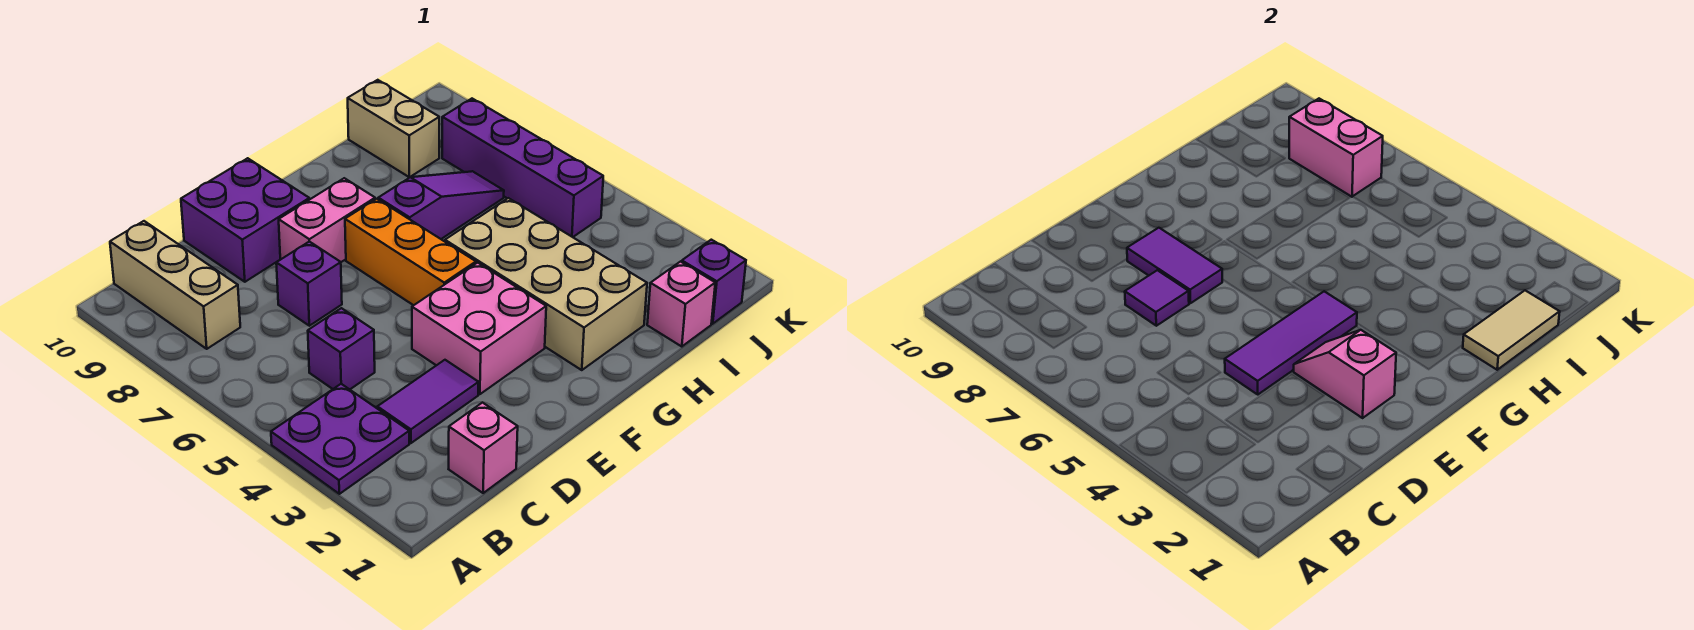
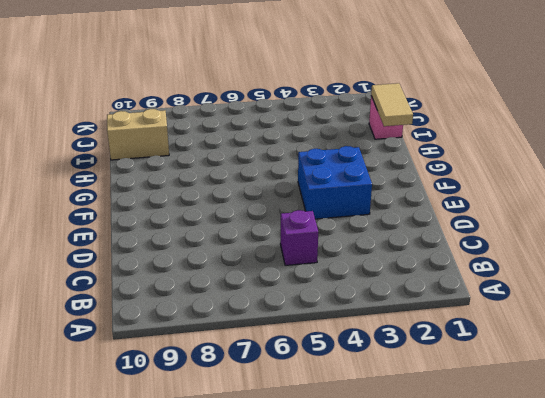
blue brick E3:F4 level 1 -> pink brick E3:F4 level 1
none -> purple plate A3:B4 level 1
none -> tan brick B8:B10 level 1
none -> pink brick C1 level 1

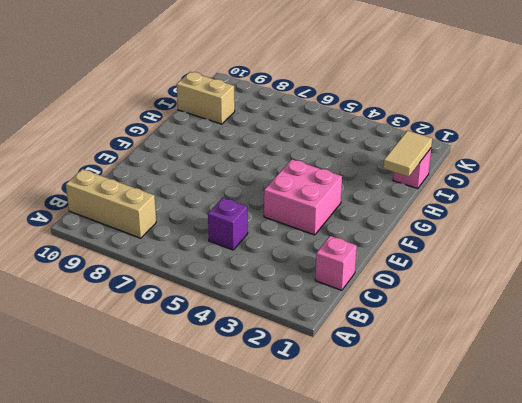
none -> purple plate A3:B4 level 1
none -> purple tile C3:D3 level 1
none -> purple brick D7 level 1

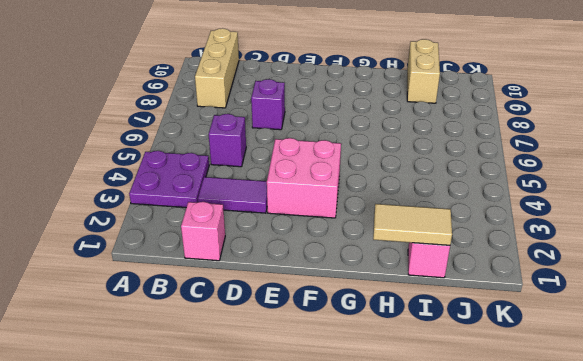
none -> purple brick D9:E10 level 1
none -> pink brick E8:F8 level 1
none -> orange brick F5:F7 level 1

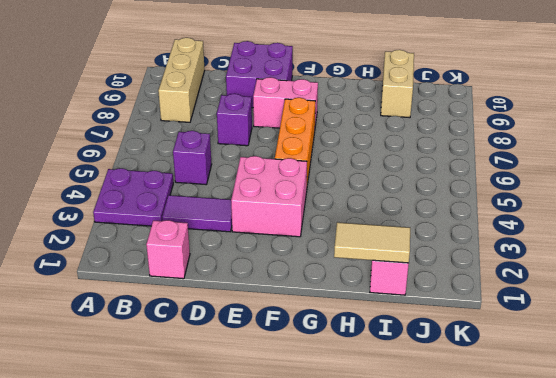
none -> tan brick G2:H5 level 1
none -> purple slope G7:I7 level 1 top G
none -> purple brick J1 level 1

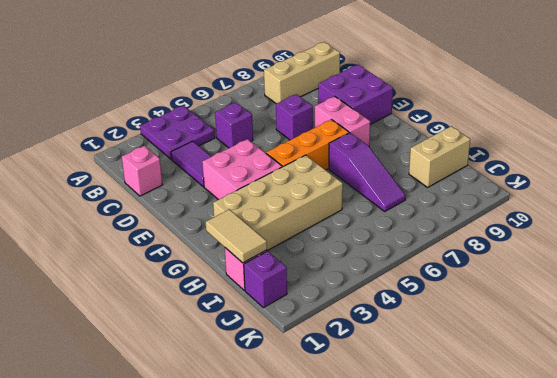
none -> purple brick J5:J8 level 1
none -> purple tile D4:F4 level 2
none -> purple tile D7 level 2

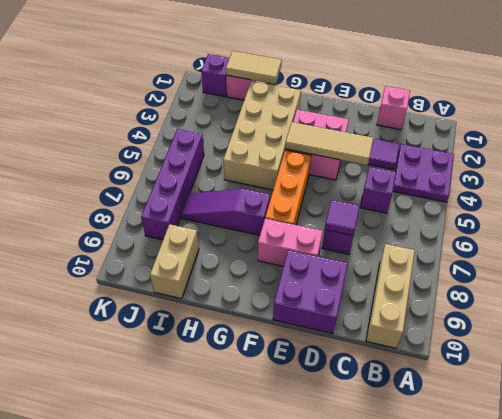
tan tile D4:F4 level 2 -> purple tile D4:F4 level 2
none -> pink slope E2:E3 level 2 top 2
none -> purple tile E7:E8 level 2
none -> pink brick J7:J8 level 2

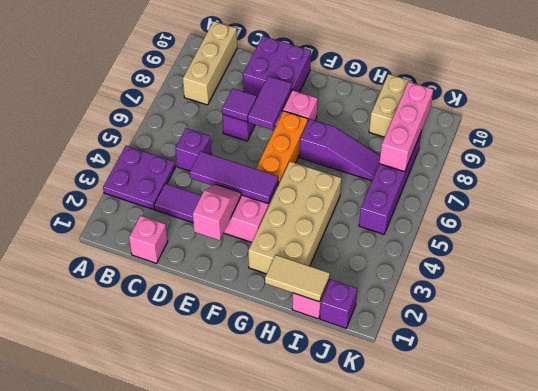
pink brick J7:J9 level 2 -> pink brick J7:J8 level 2

